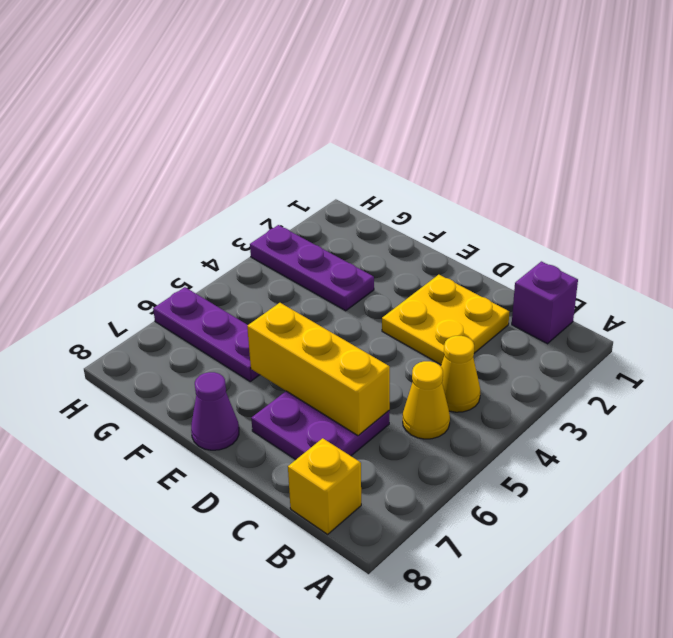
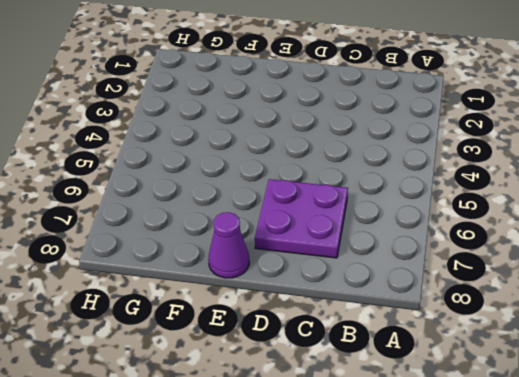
none -> purple brick B1 level 1
none -> yellow cone B4 level 1

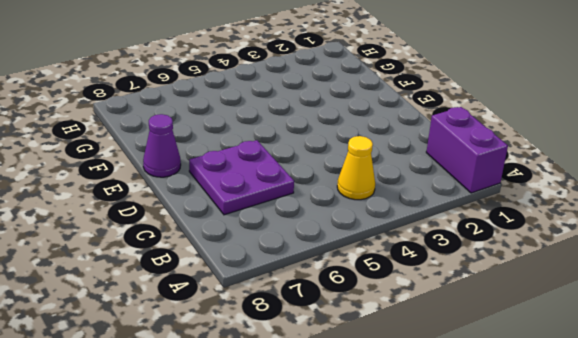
purple brick A1:B1 level 1 -> purple brick B1 level 1
none -> yellow cone B5 level 1
none -> yellow brick B8 level 1

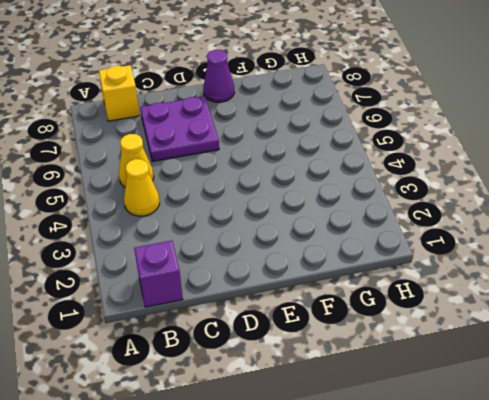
none -> yellow plate C2:D3 level 1
none -> purple plate F3:H3 level 1

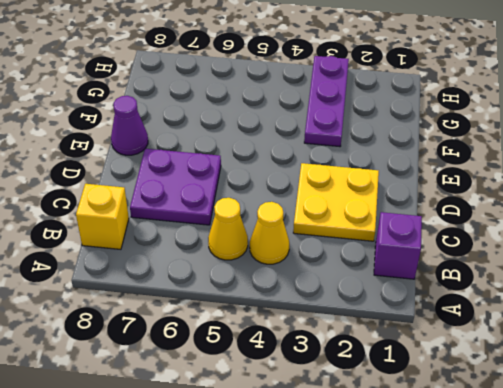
none -> purple plate F6:H6 level 1
none -> yellow brick C6:E6 level 2

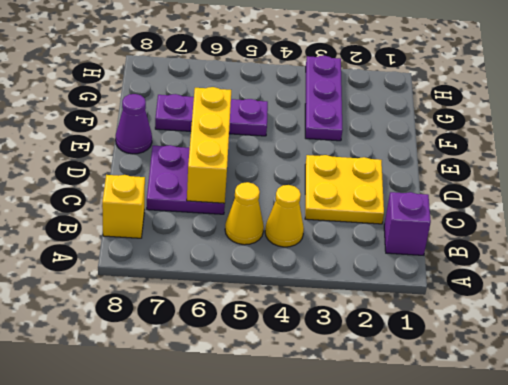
purple plate F5:F7 level 1 -> purple plate F6:H6 level 1

